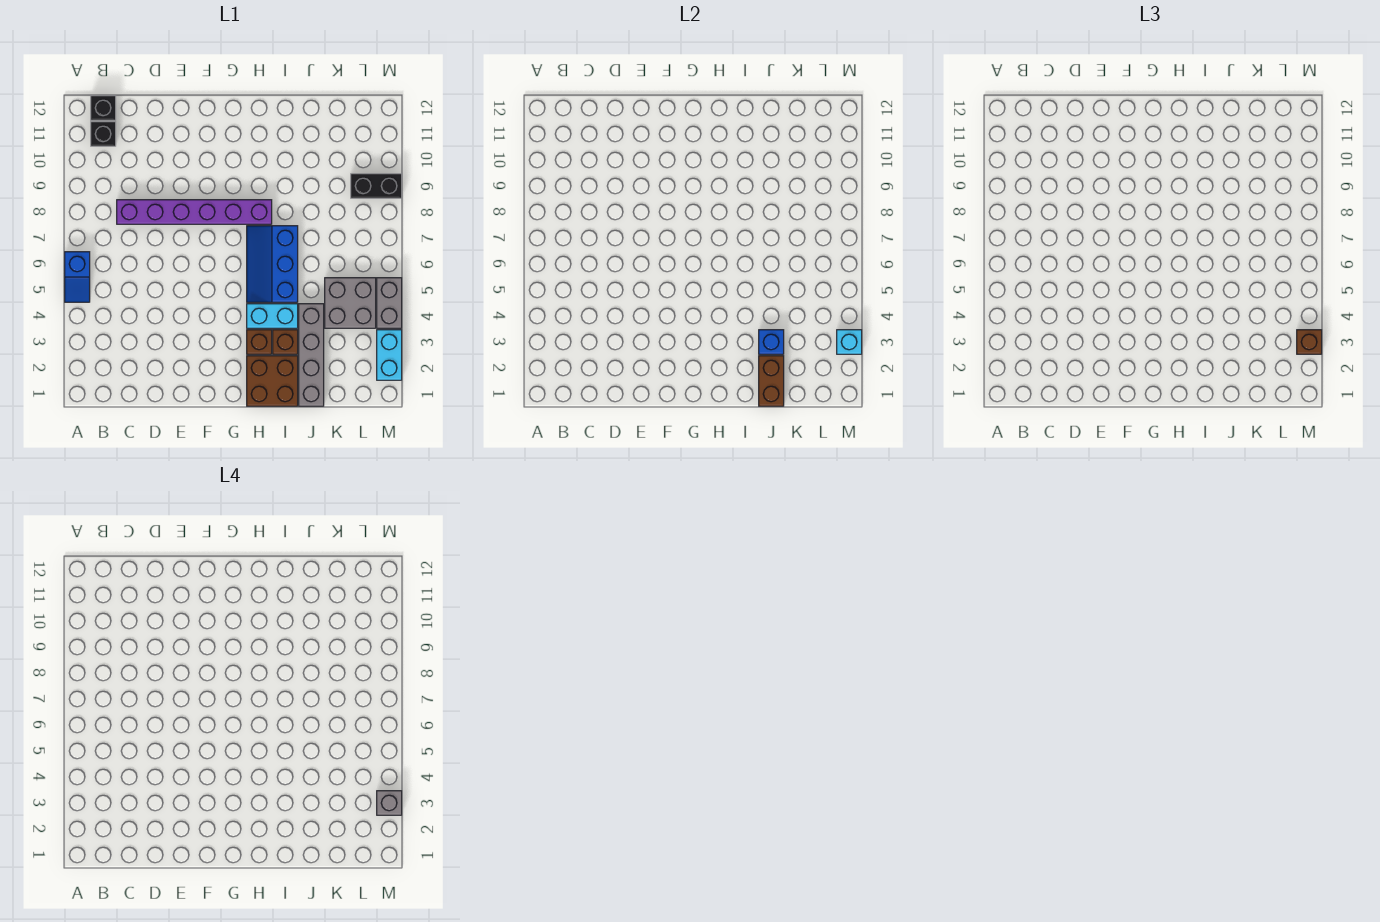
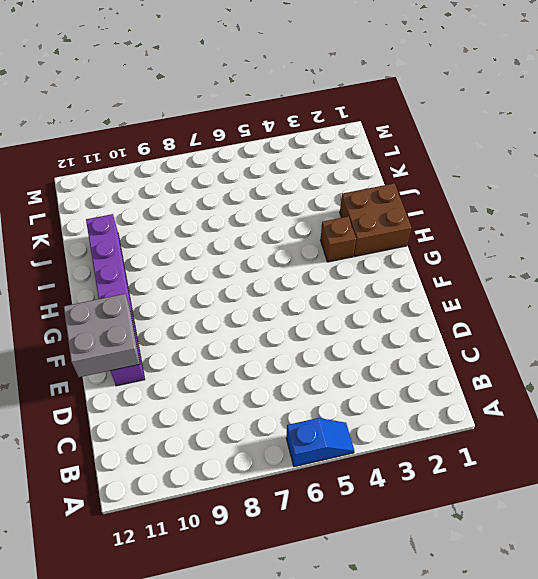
purple brick E11:J11 level 1 -> purple brick C8:H8 level 1
grey brick E11:F12 level 2 -> grey brick K4:L5 level 1
none -> black brick B11 level 1
none -> black brick B12 level 1
none -> cyan brick H4:I4 level 1

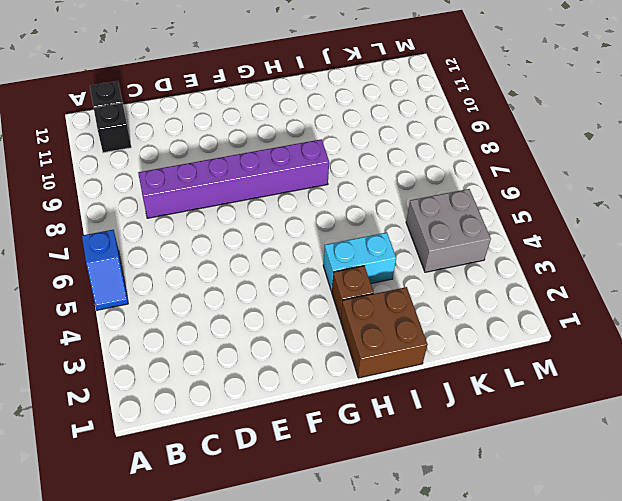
none -> blue slope H5:I7 level 1 top I
none -> brown brick I3 level 1
none -> grey brick J1:J4 level 1

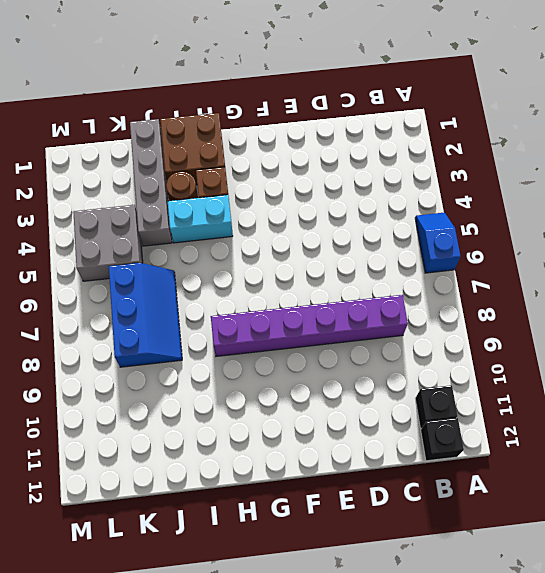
brown round brick I3 level 1 -> brown brick I3 level 1
blue slope J6:K8 level 1 top K -> blue slope H5:I7 level 1 top I
none -> black brick L9:M9 level 1
none -> cyan brick M2:M3 level 1
none -> grey brick M4:M5 level 1

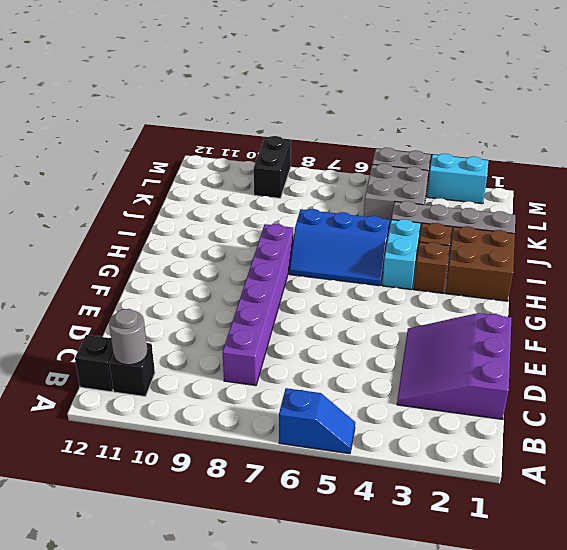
grey round brick B11 level 2 -> none
purple slope C1:E3 level 1 top 1 -> none
none -> brown brick J1:J2 level 2
none -> blue brick J3 level 2
none -> cyan brick M3 level 2

